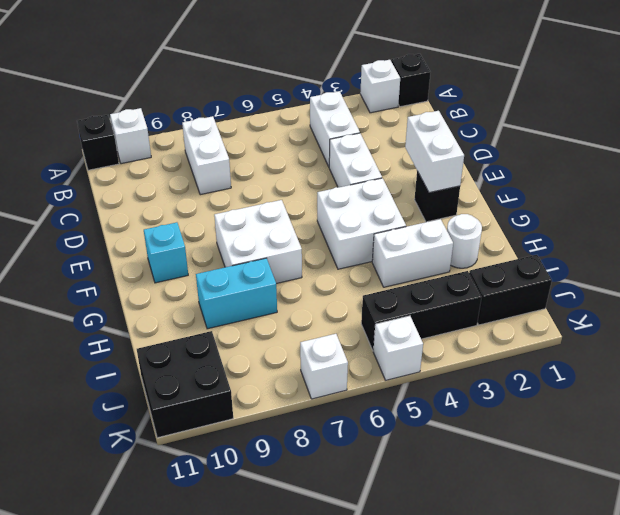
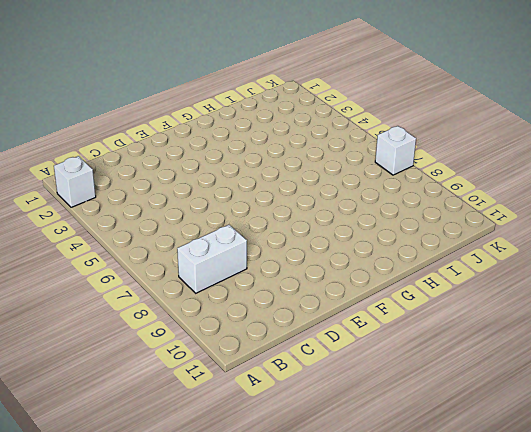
none -> black brick A1 level 1
none -> white brick A10 level 1
none -> black brick A11 level 1

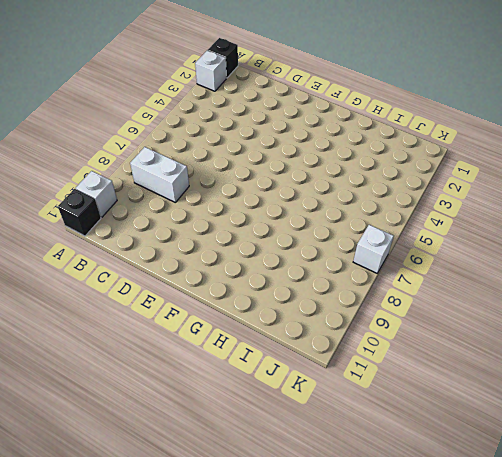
none -> white brick B4:C4 level 1
none -> white brick D4:E4 level 1
none -> black brick F2 level 1

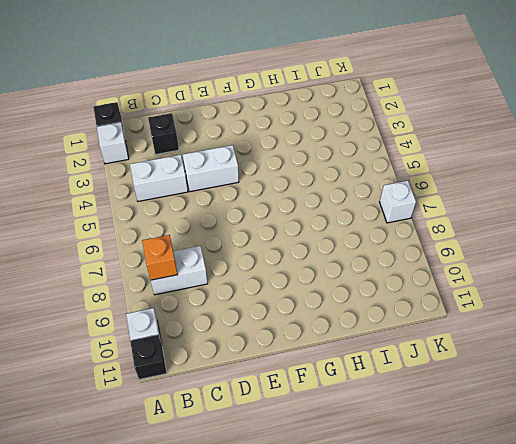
orange brick B8 level 2 -> none
black brick C2 level 1 -> black brick F2 level 1
none -> white brick F4:G5 level 1
none -> white brick F7:G8 level 1
none -> cyan brick F10 level 1

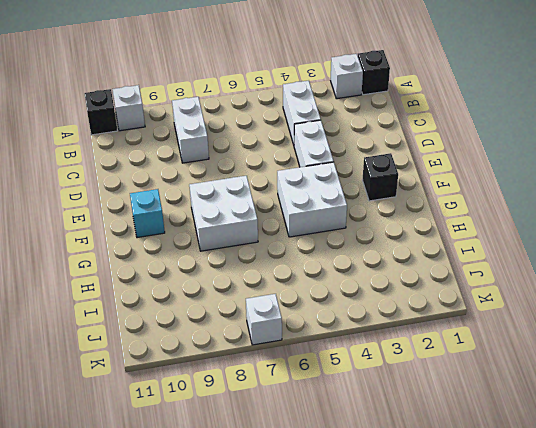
none -> white round brick H2 level 1
none -> white brick H3:H4 level 1
none -> cyan brick H8:H9 level 1

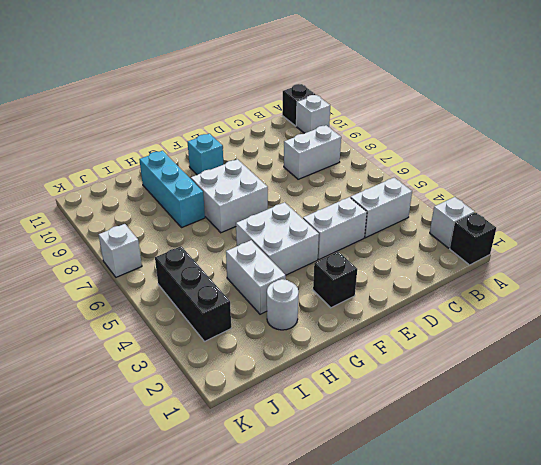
cyan brick H8:H10 level 1 -> cyan brick H8:H9 level 1
none -> black brick J1:J2 level 1
none -> black brick J10:K11 level 1
none -> white brick K5 level 1

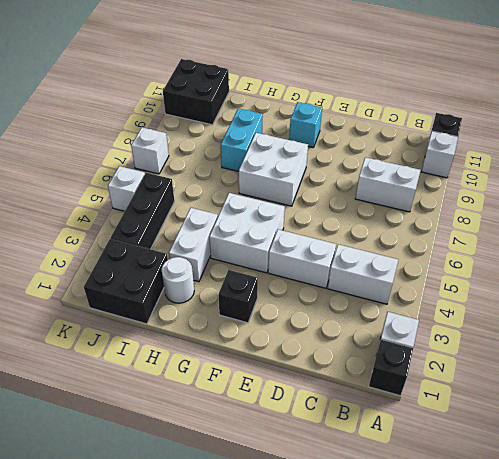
black brick I1:J2 level 1 -> black brick J1:J2 level 1
none -> white brick E2:F2 level 2

